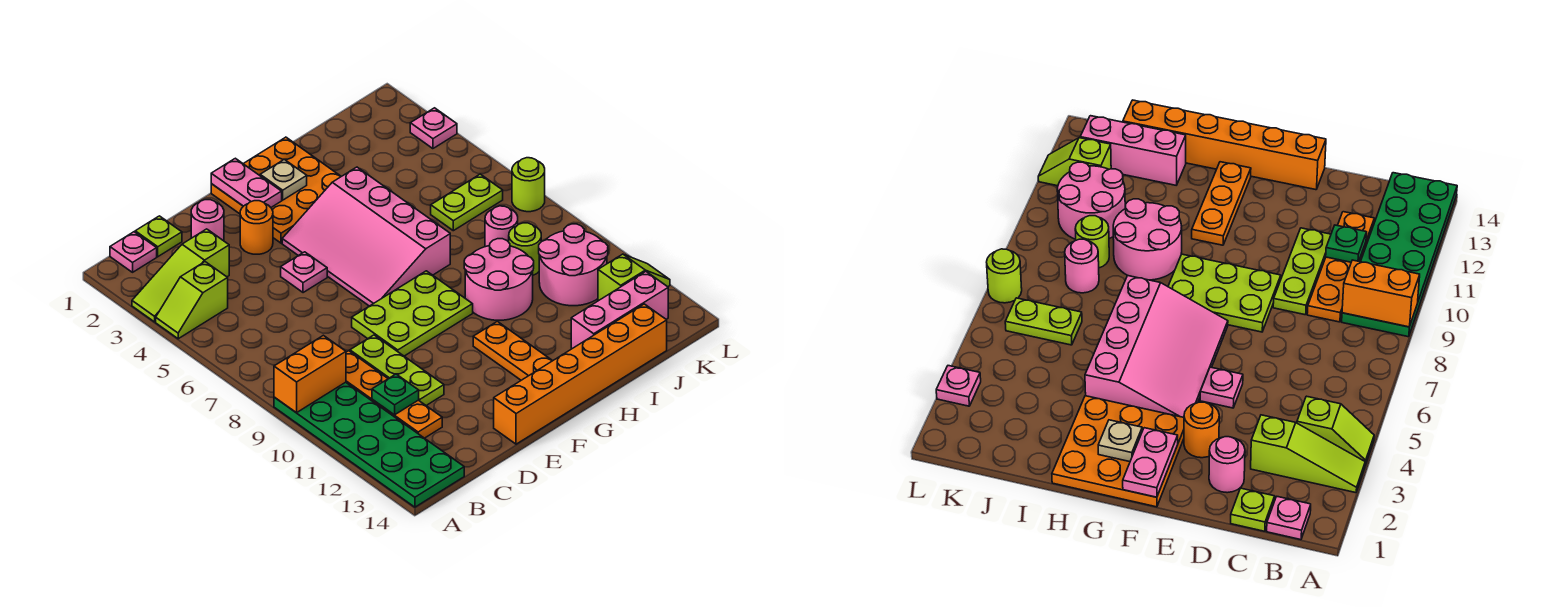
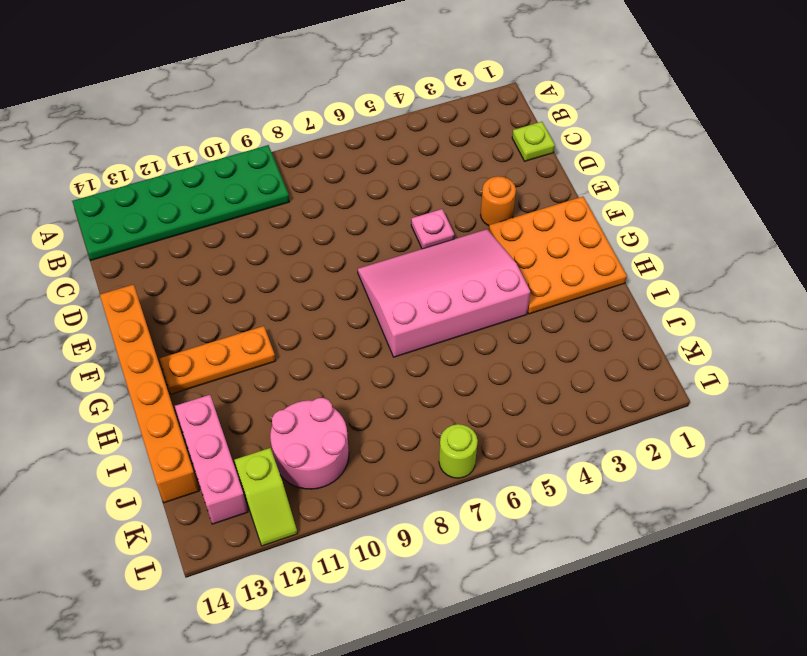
none -> lime slope A3:C3 level 1 top C
none -> lime slope A4:B4 level 1 top B
none -> pink plate B1 level 1

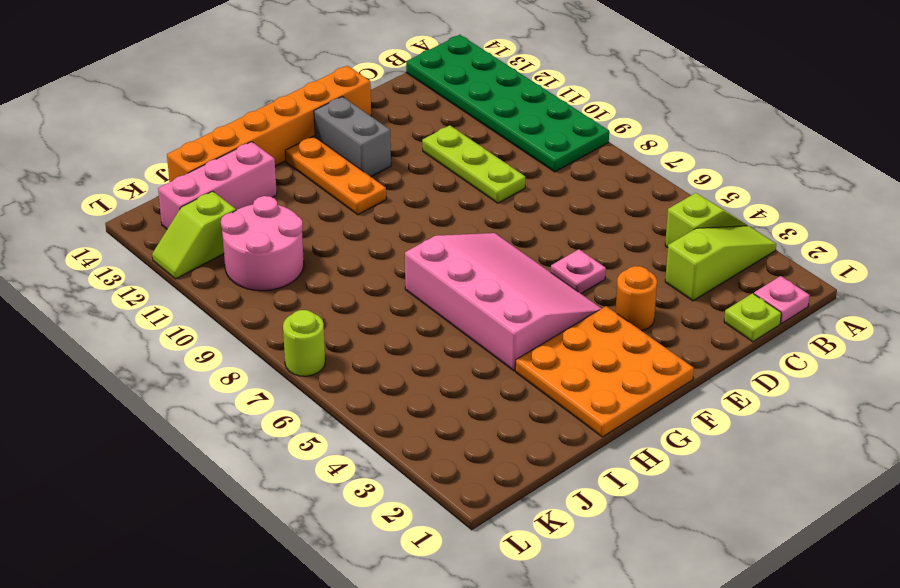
grey brick F12:F13 level 1 -> none
none -> orange plate C9:C12 level 1
none -> pink round brick D2 level 1
none -> lime plate E8:G9 level 1

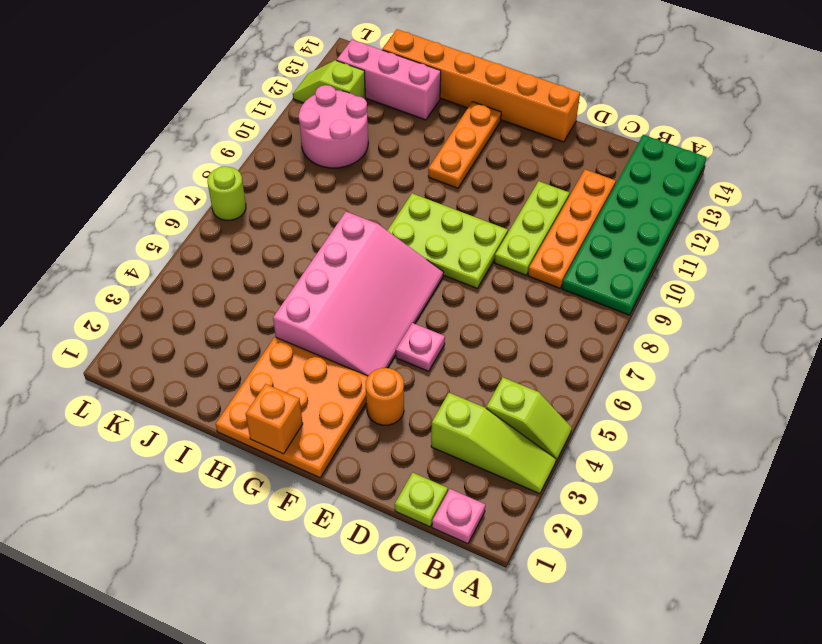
orange brick G1 level 2 -> none
none -> pink round brick D2 level 1
none -> pink round brick H9:I10 level 1
none -> lime plate J6:K6 level 1

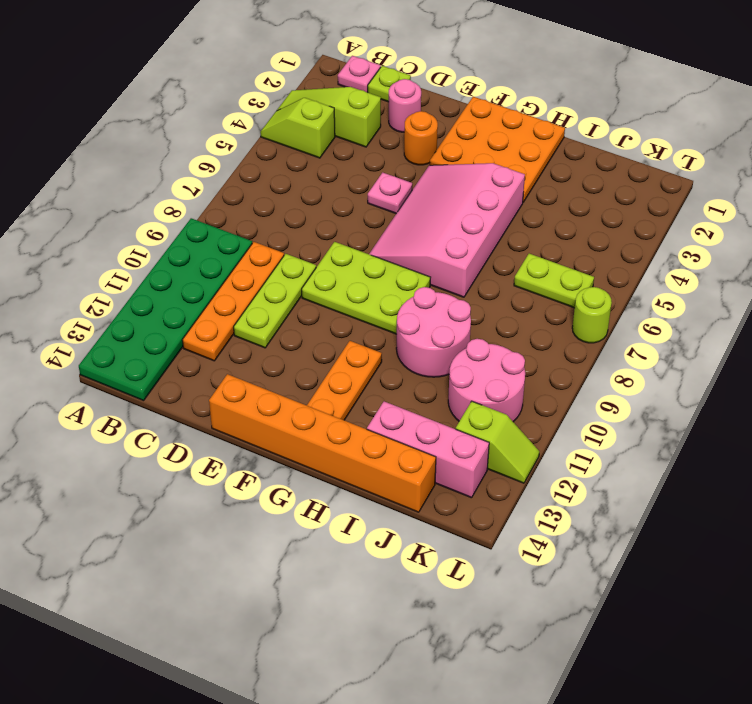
none -> pink round brick J8 level 1
none -> lime round brick J9 level 1
none -> pink plate L3 level 1

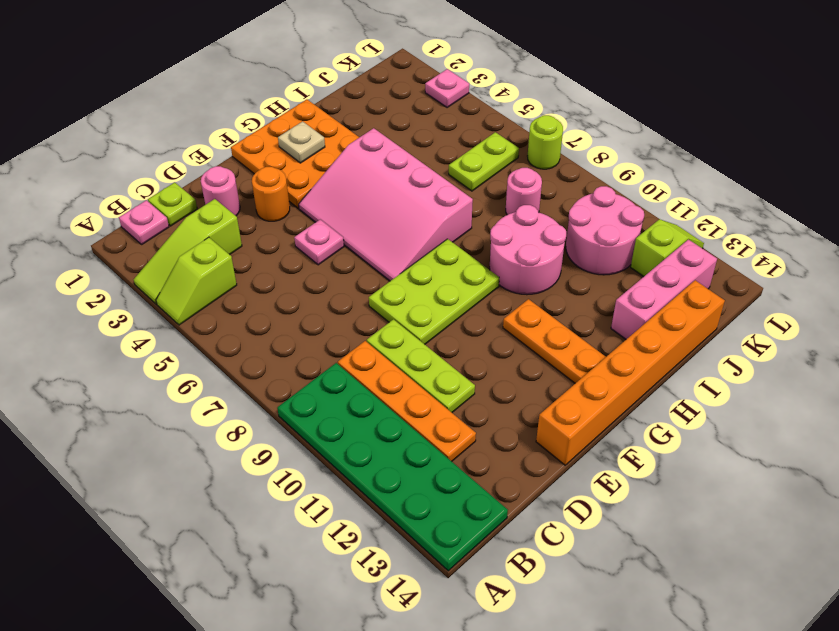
none -> lime round brick J9 level 1
none -> orange brick A9:B9 level 2
none -> green plate C11 level 2

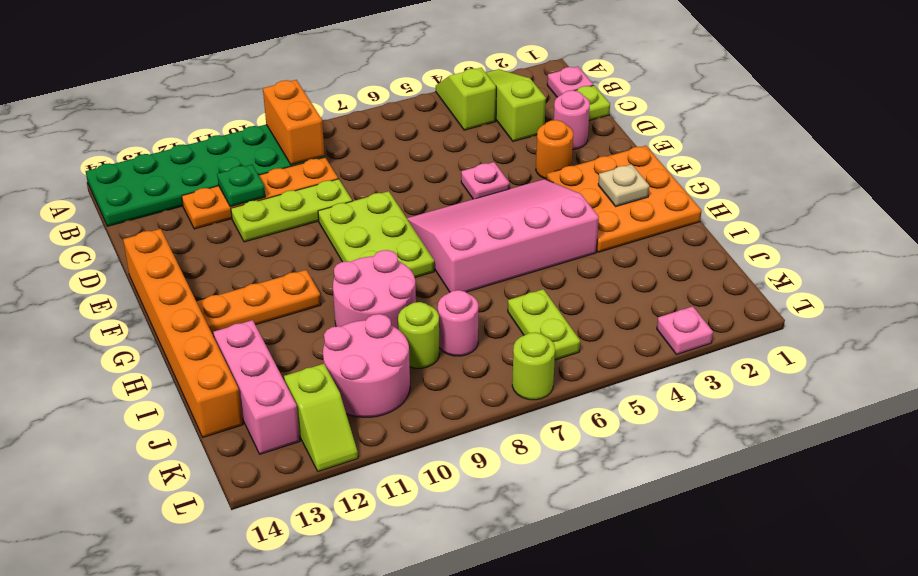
none -> pink plate F1:F2 level 2

